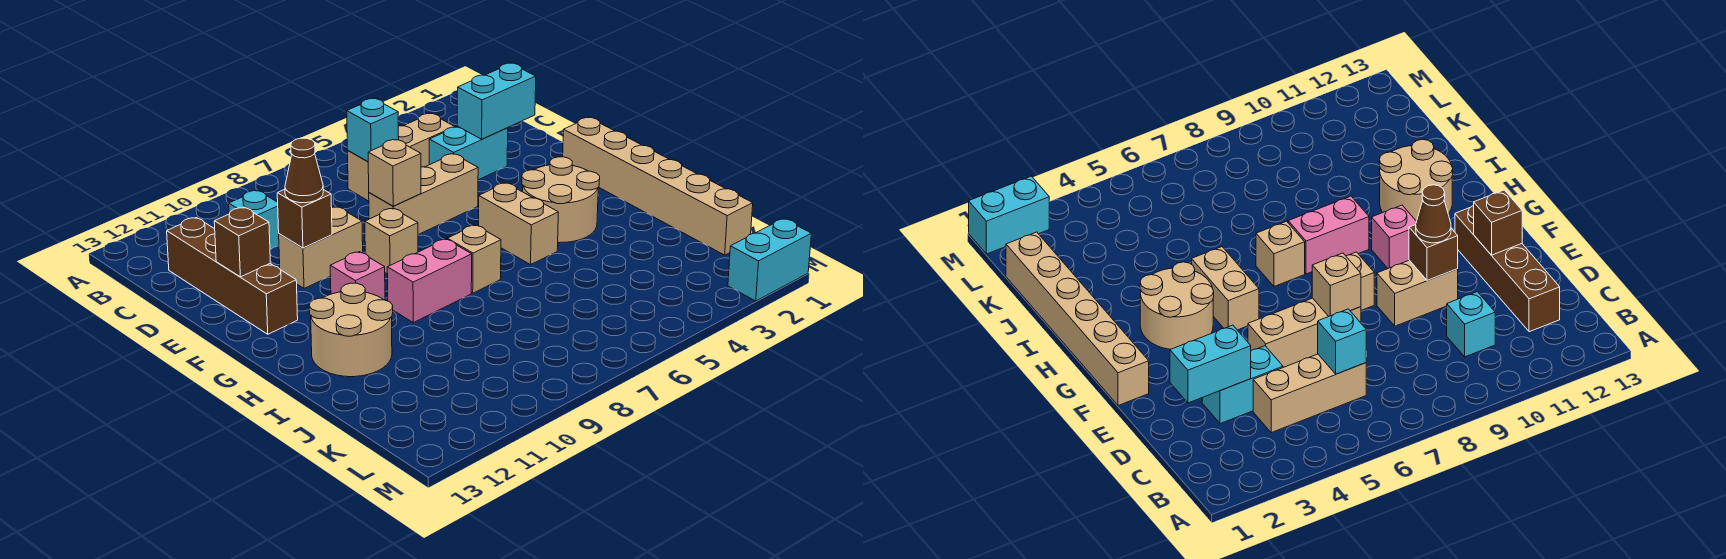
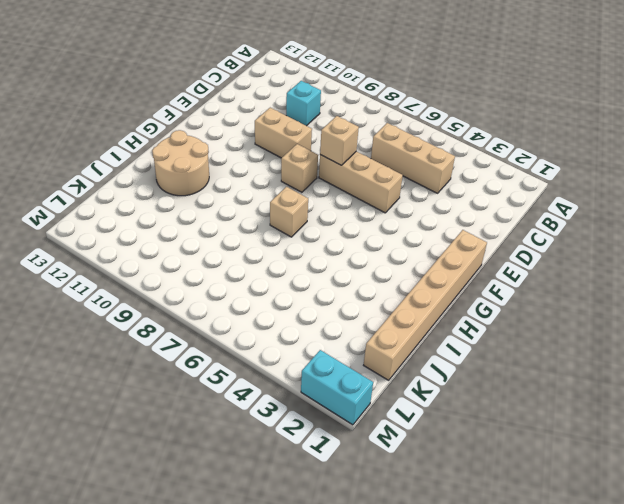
none -> brown brick C12:F12 level 1
none -> cyan brick D3:D4 level 1
none -> tan round brick G3:H4 level 1

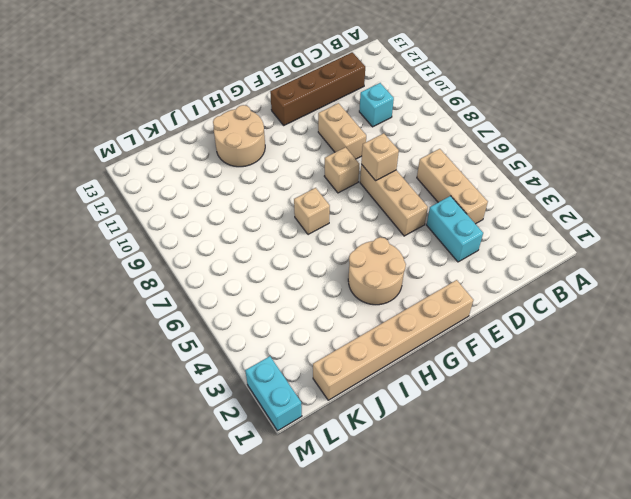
none -> tan brick G5:H5 level 1
none -> pink brick G10 level 1
none -> pink brick H8:H9 level 1

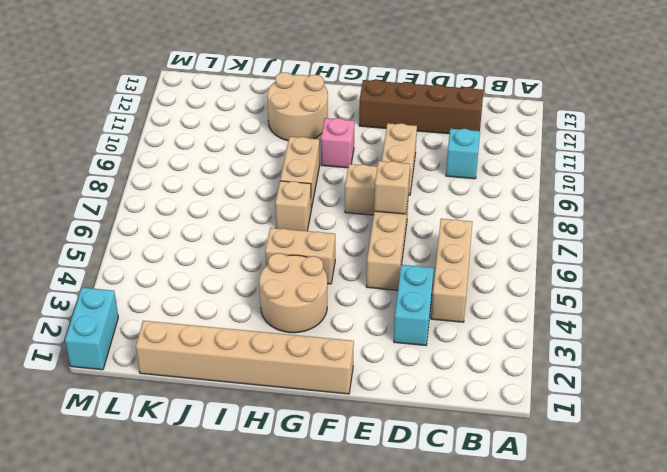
tan brick H8:H9 level 1 -> pink brick H8:H9 level 1
none -> cyan brick C6 level 2
none -> cyan brick D2:D3 level 2
none -> brown brick E10 level 2

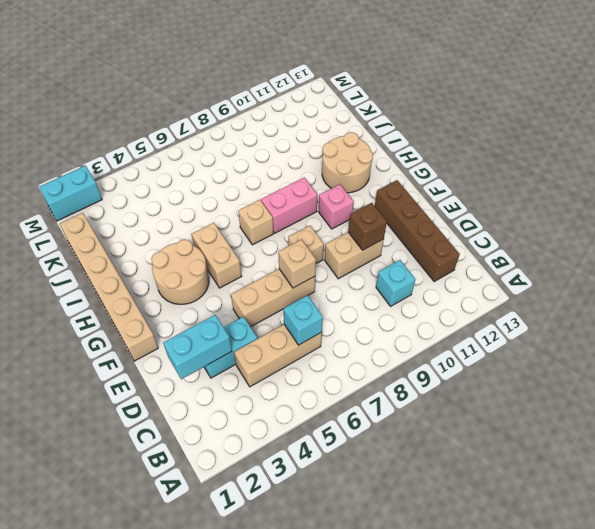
none -> brown brick E12 level 2
none -> brown cone E10 level 3

